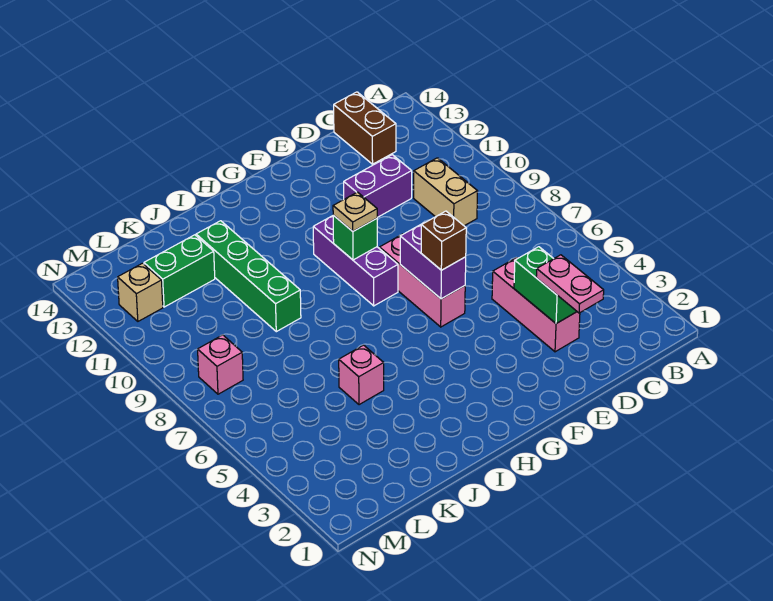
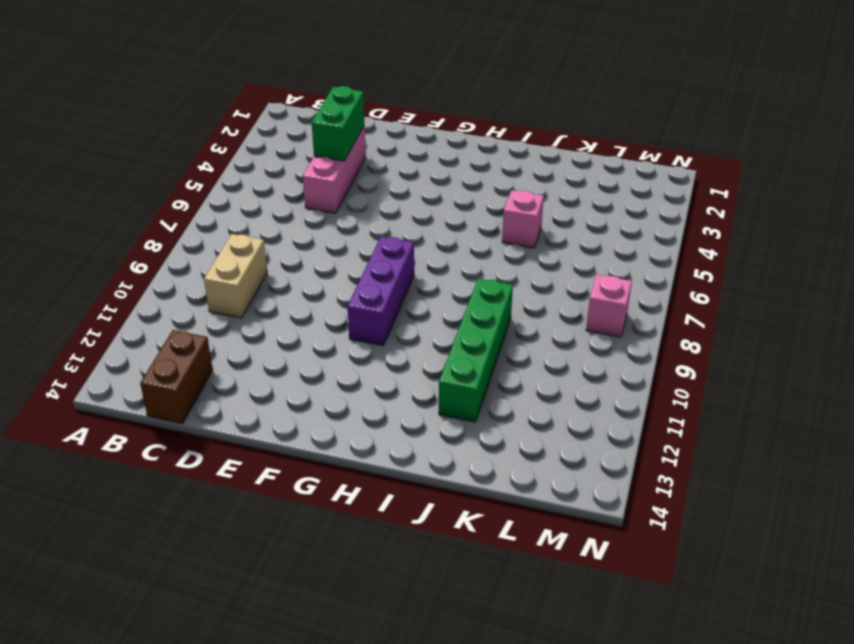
none -> purple brick D11:E11 level 1
none -> pink brick F6:F8 level 1
none -> green brick K12:L12 level 1

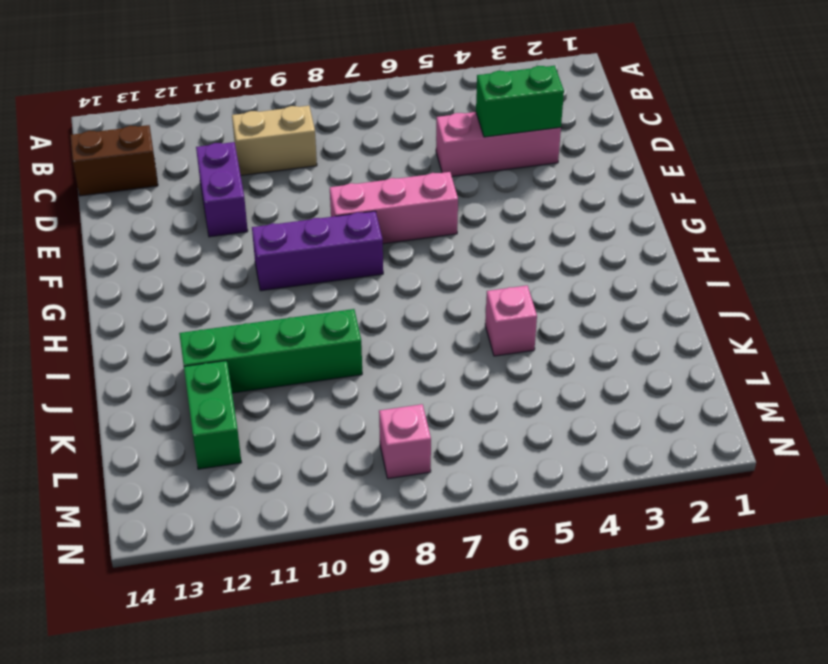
none -> tan brick M12 level 1
none -> purple brick F6:F7 level 2
none -> green brick G9 level 2

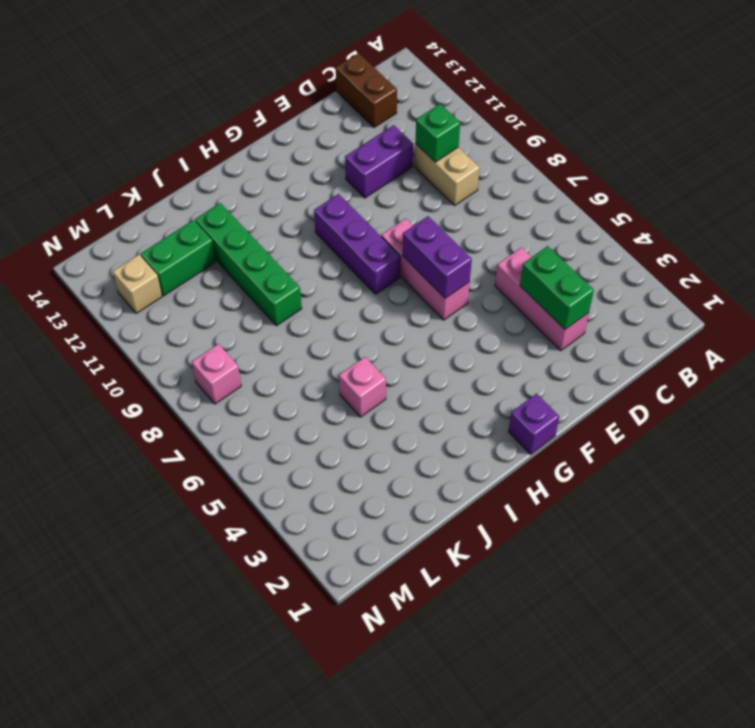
green brick C10 level 2 -> green brick G9 level 2
purple brick G1 level 1 -> none
none -> pink plate D2:D3 level 3
none -> brown brick F6 level 3
none -> tan plate G9 level 3

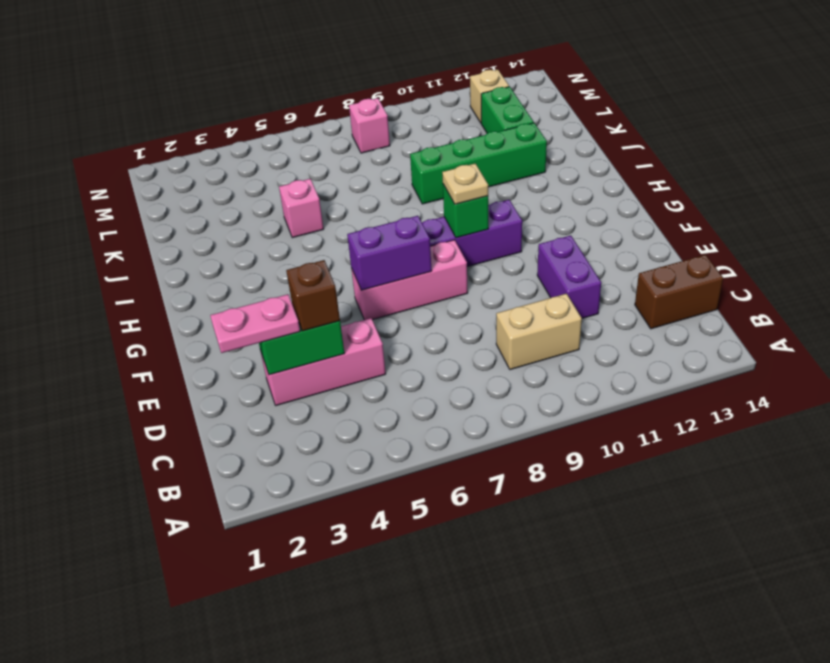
brown brick D4 level 3 -> brown brick F6 level 3

